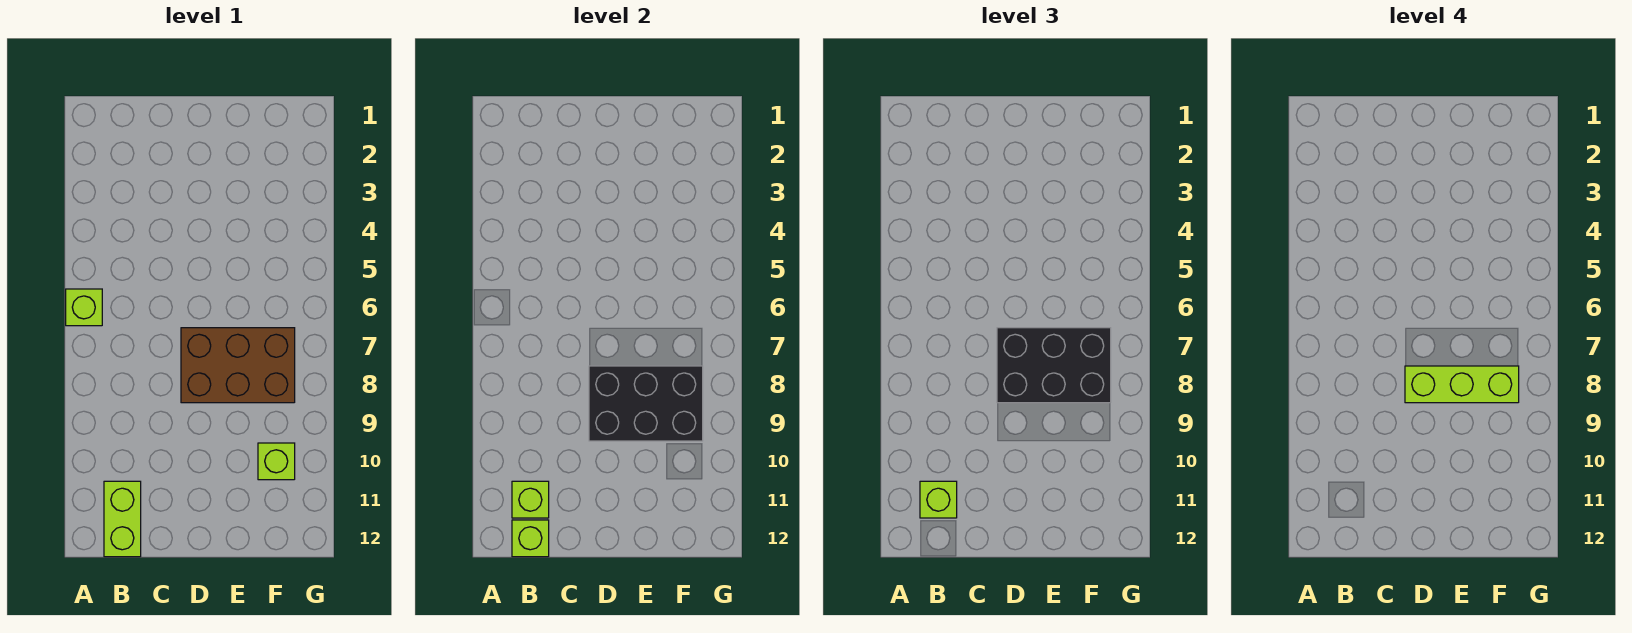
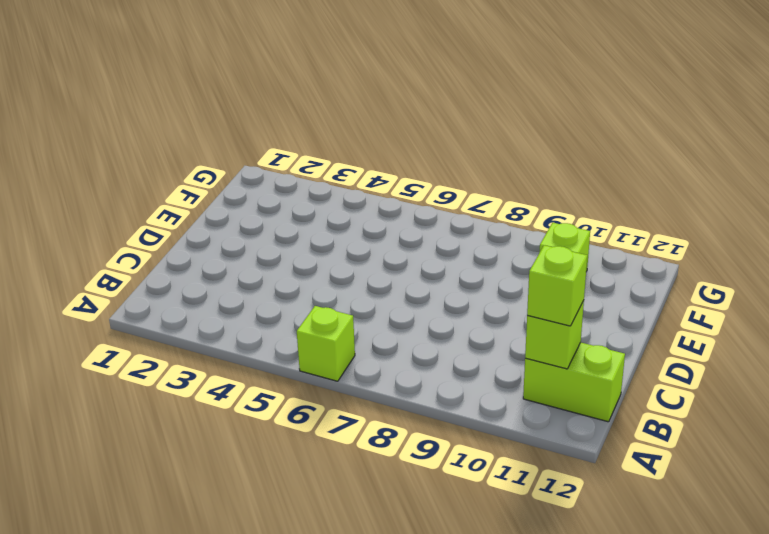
none -> brown brick D7:F8 level 1
none -> lime brick B12 level 2

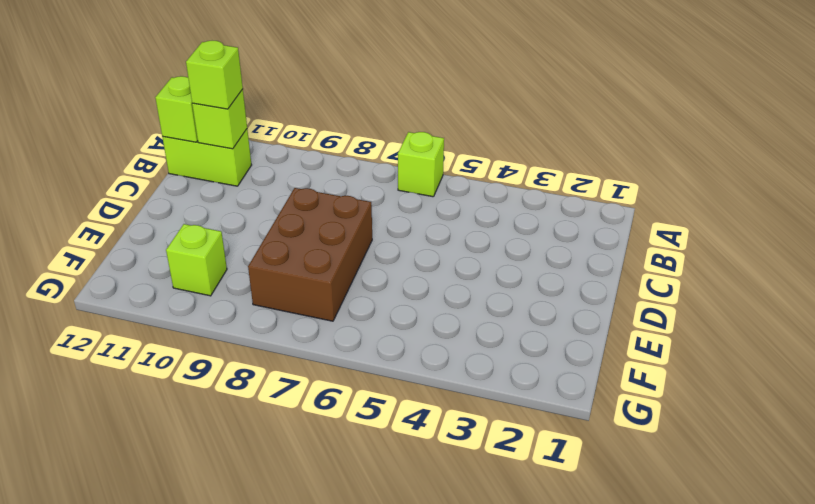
none -> black brick D8:F9 level 2
none -> black brick D7:F8 level 3

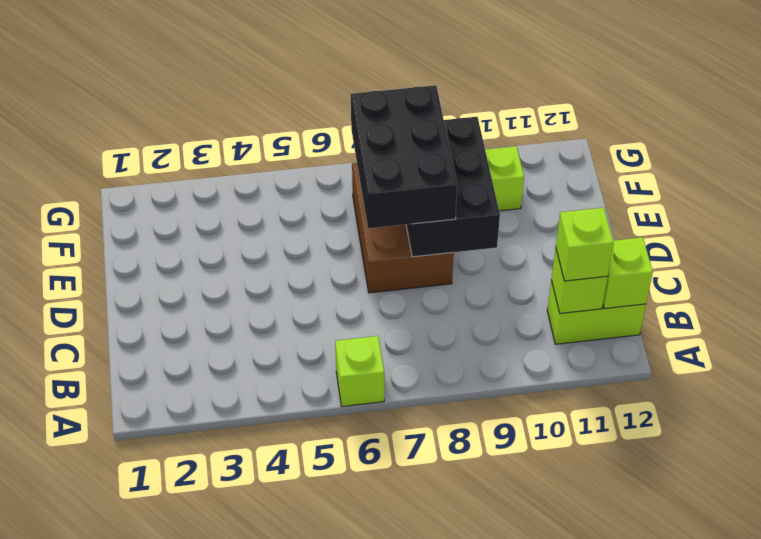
none -> lime brick D8:F8 level 4

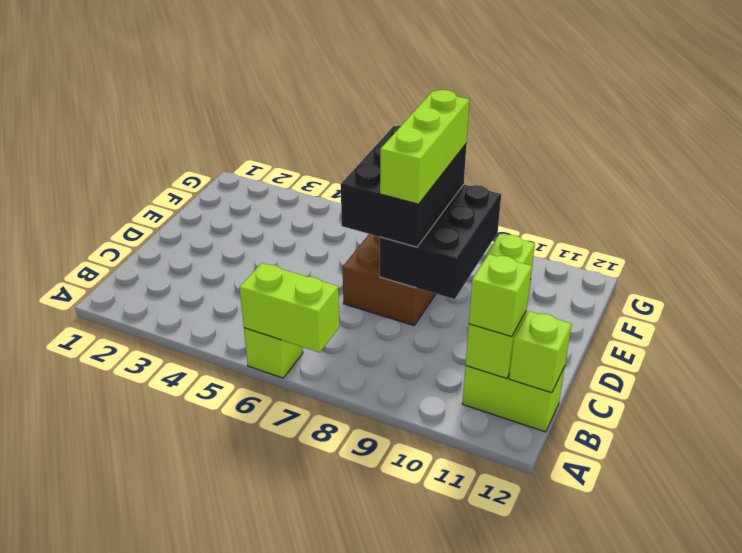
lime brick A6:A7 level 2 -> none

